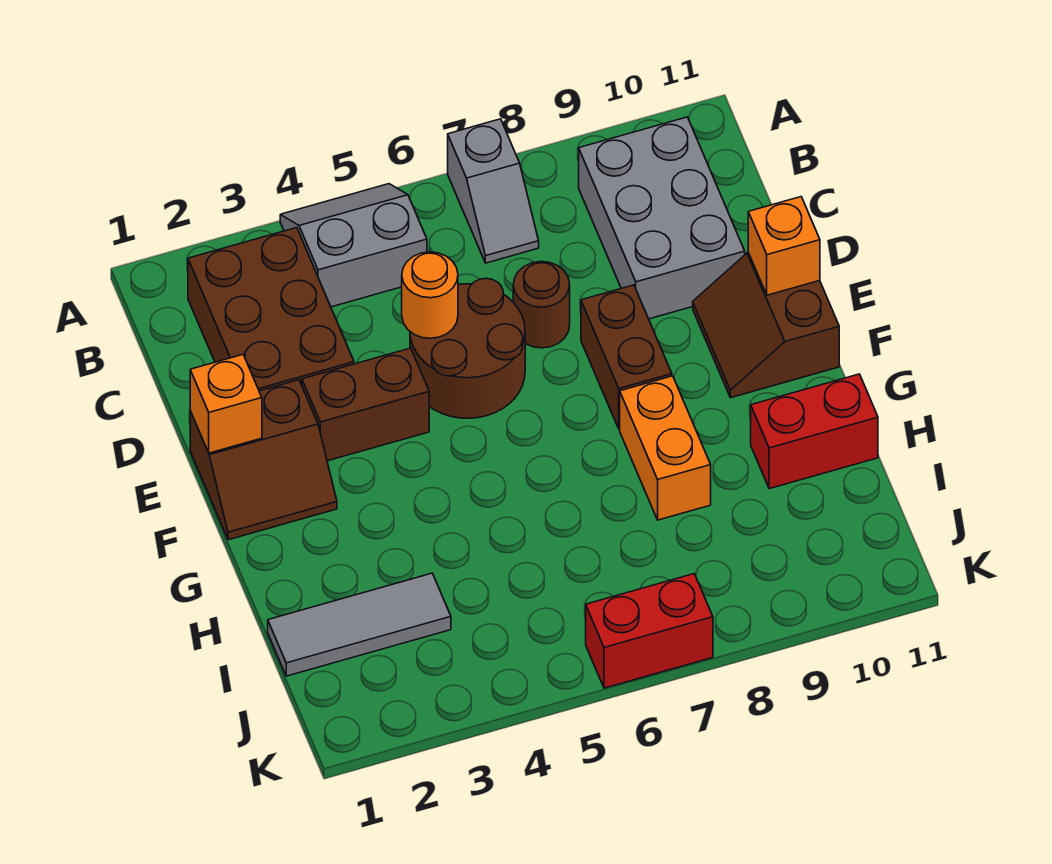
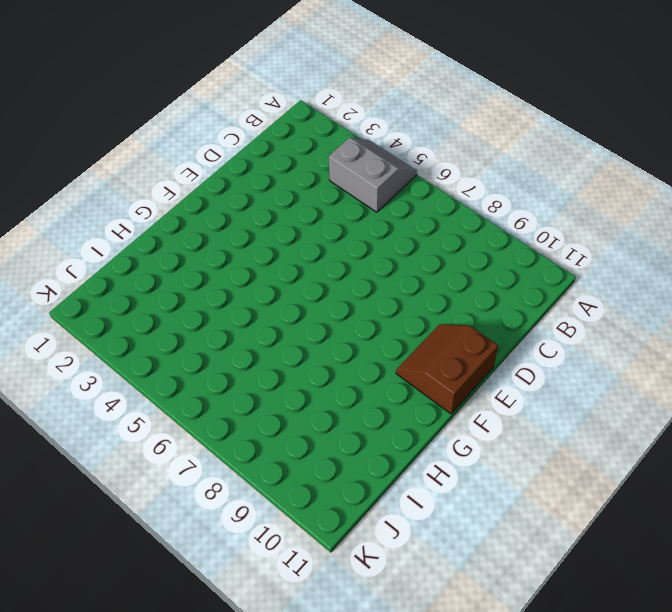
none -> grey slope A7:B7 level 1 top A
none -> brown brick B2:D3 level 1
none -> grey brick B9:D10 level 1

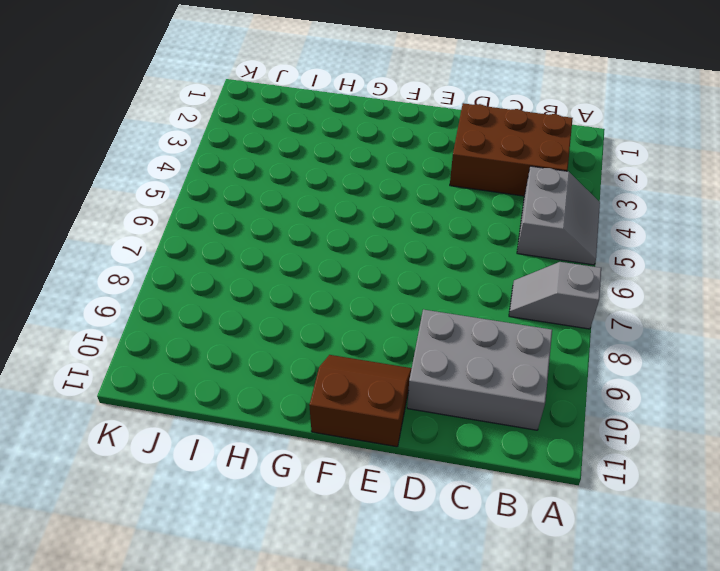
none -> brown round brick D5:E6 level 1
none -> brown round brick D7 level 1
none -> brown slope E1:F2 level 1 top E

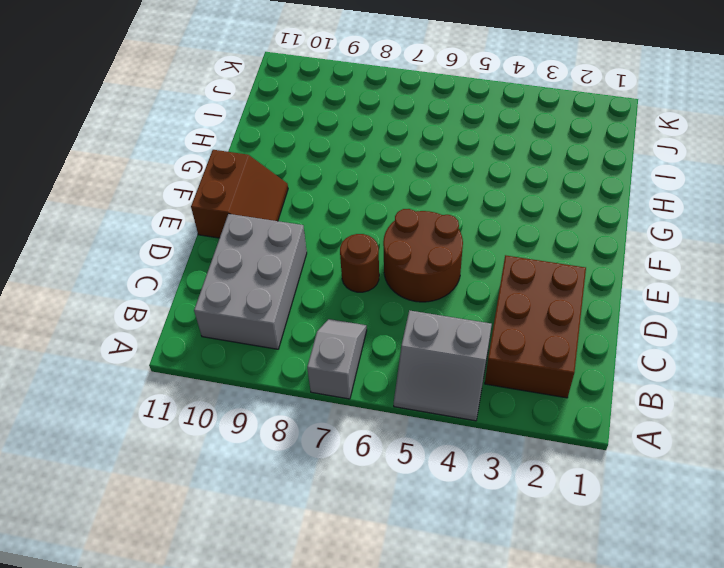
none -> brown slope E1:F2 level 1 top E
none -> brown brick E3:E4 level 1
none -> brown brick E8:F8 level 1

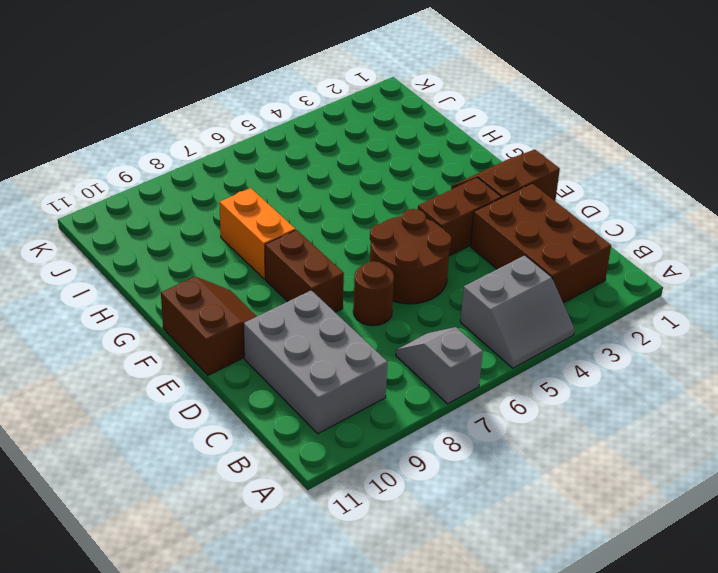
none -> red brick H10:H11 level 1
none -> grey tile I1:I3 level 1
none -> red brick K6:K7 level 1

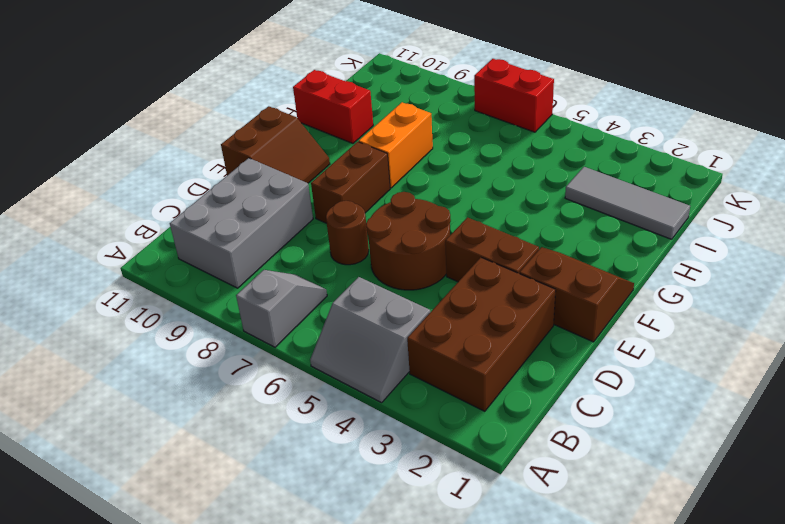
none -> orange round brick D5 level 2
none -> orange brick E1 level 2
none -> orange brick E11 level 2

